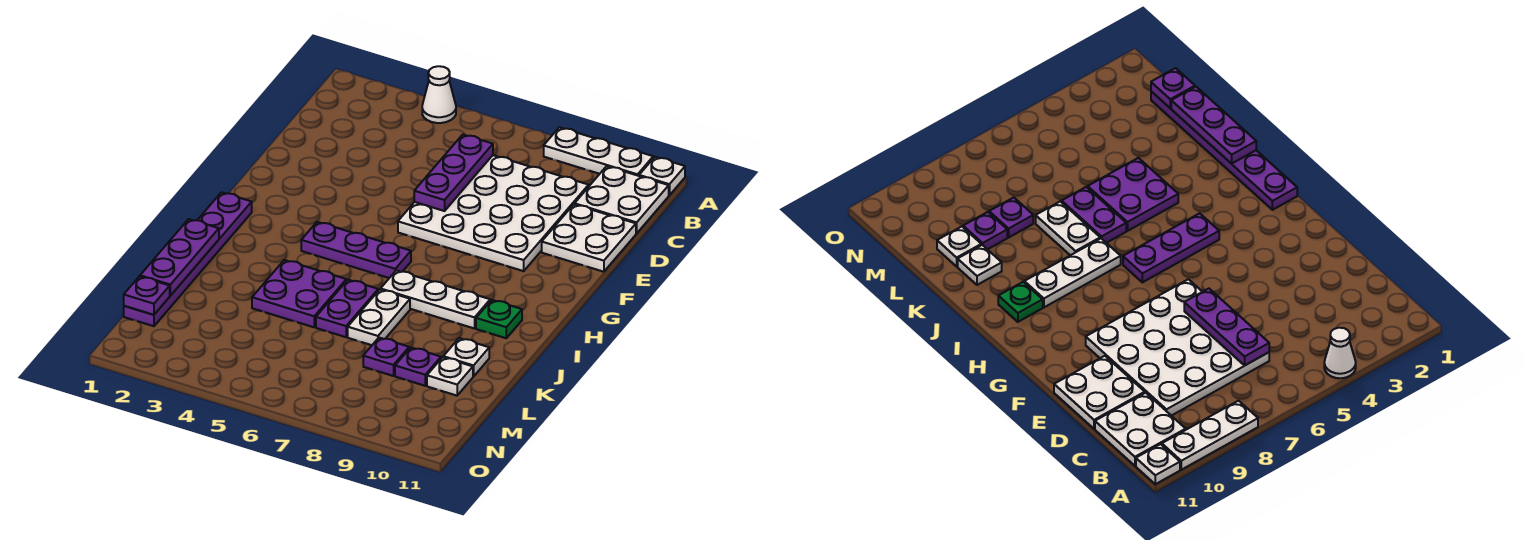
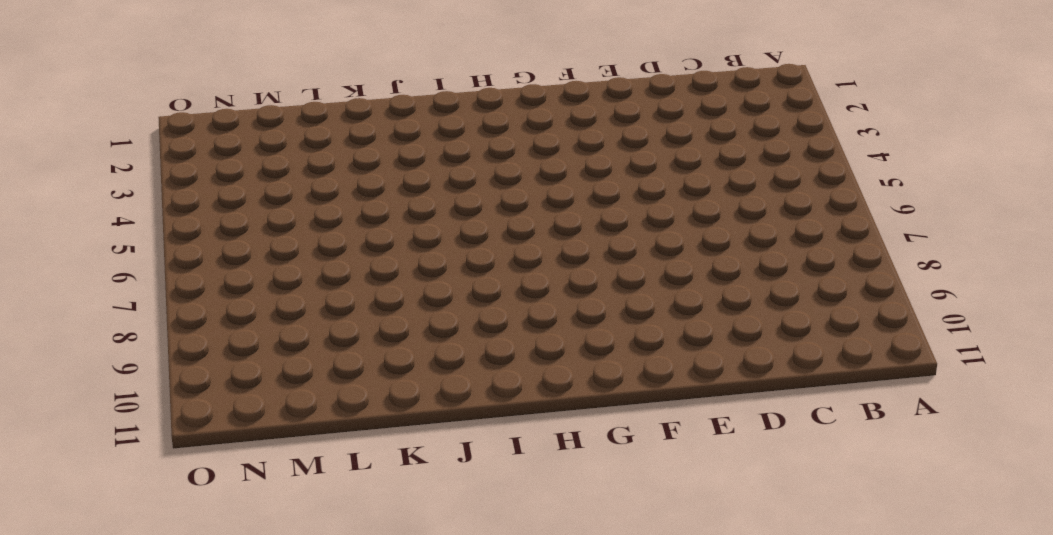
none -> white cone A4 level 1
none -> white plate A8:A10 level 1
none -> white plate A11 level 1

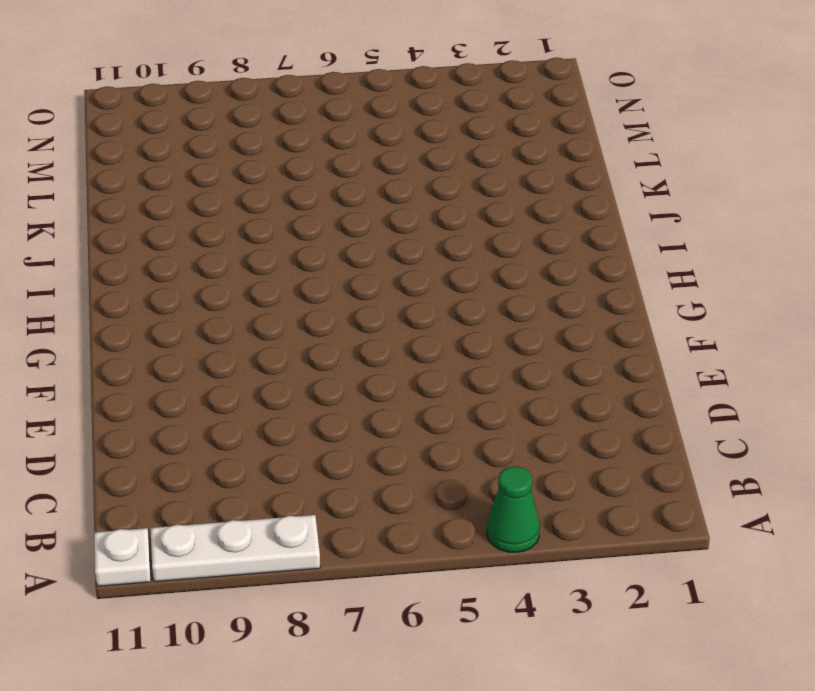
green cone A4 level 1 -> white cone A4 level 1
none -> white plate B10:C11 level 1
none -> white plate C6:F9 level 1
none -> white plate D10:E11 level 1

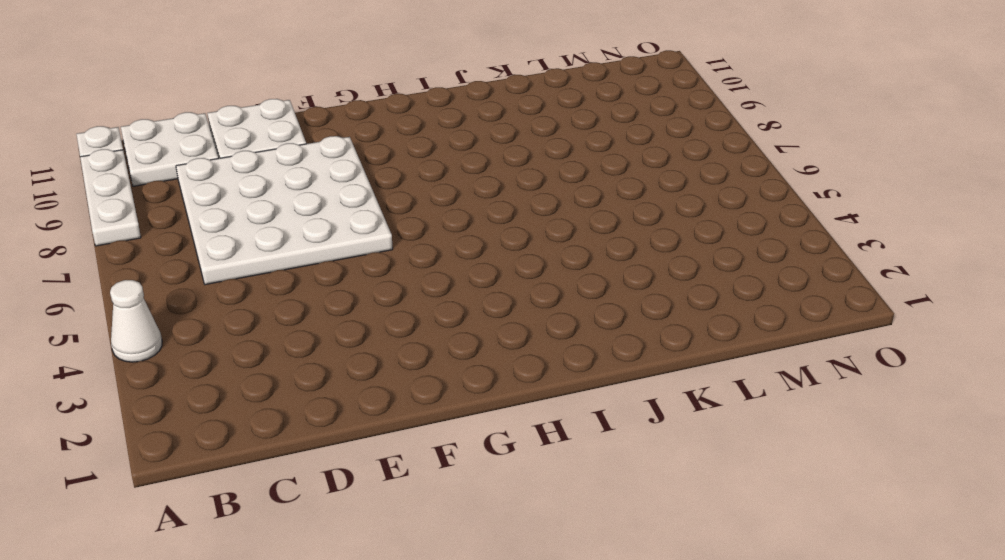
none -> purple plate H1:M1 level 1
none -> purple plate H4:H6 level 1
none -> white plate I7:I9 level 1

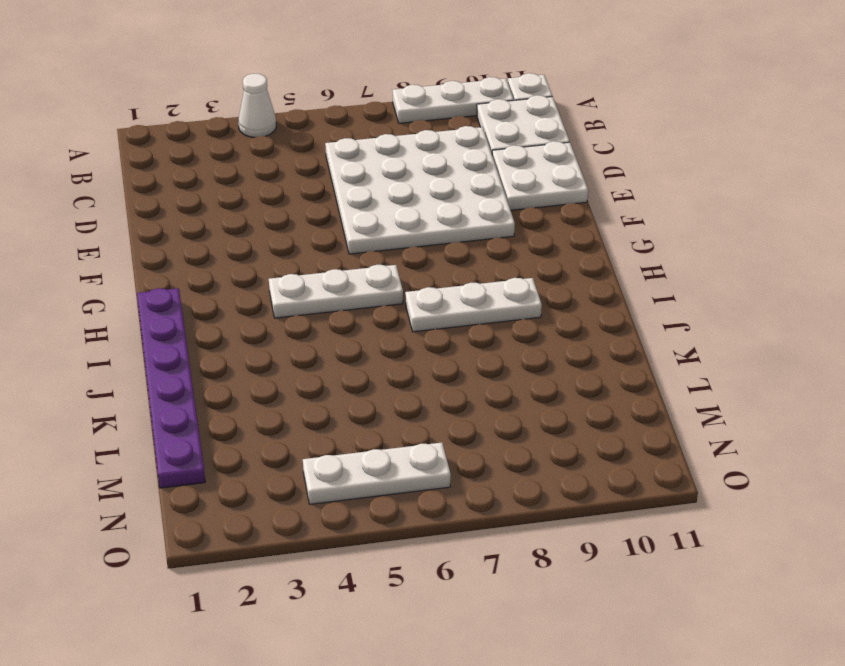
white plate H4:H6 level 1 -> purple plate H4:H6 level 1
white plate N4:N6 level 1 -> none
none -> green plate I10 level 1
none -> purple plate J4:K5 level 1
none -> purple plate J6:K6 level 1

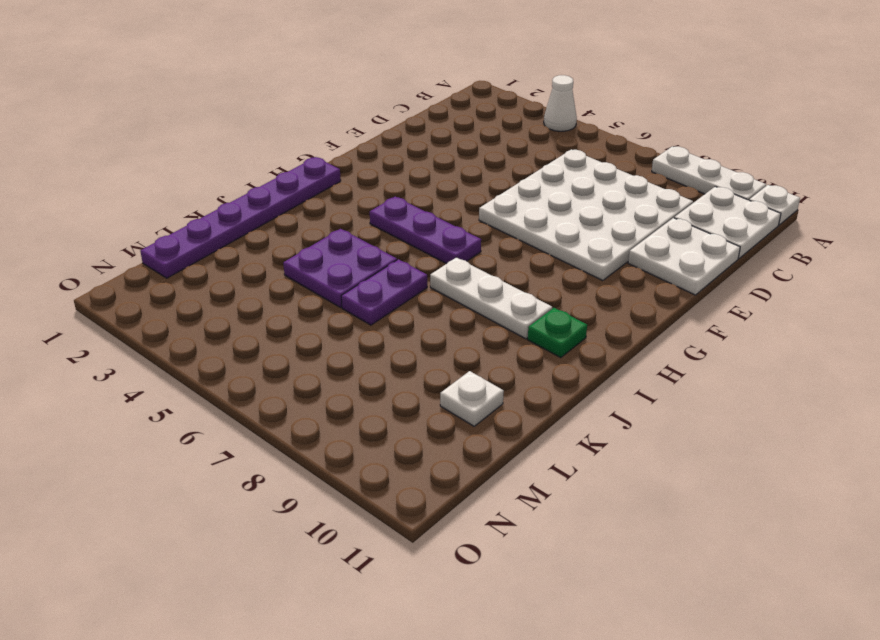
none -> white plate J7:K7 level 1
none -> white plate K10 level 1
none -> purple plate L8 level 1

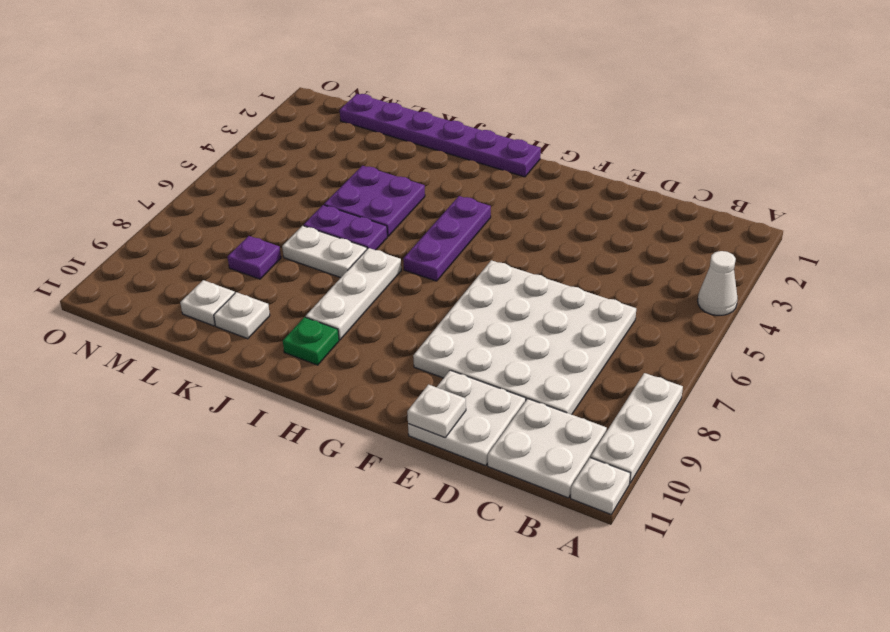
white plate E11 level 2 -> none
none -> purple plate L9 level 1
none -> purple plate C6:E6 level 2
none -> purple plate J1:L1 level 2

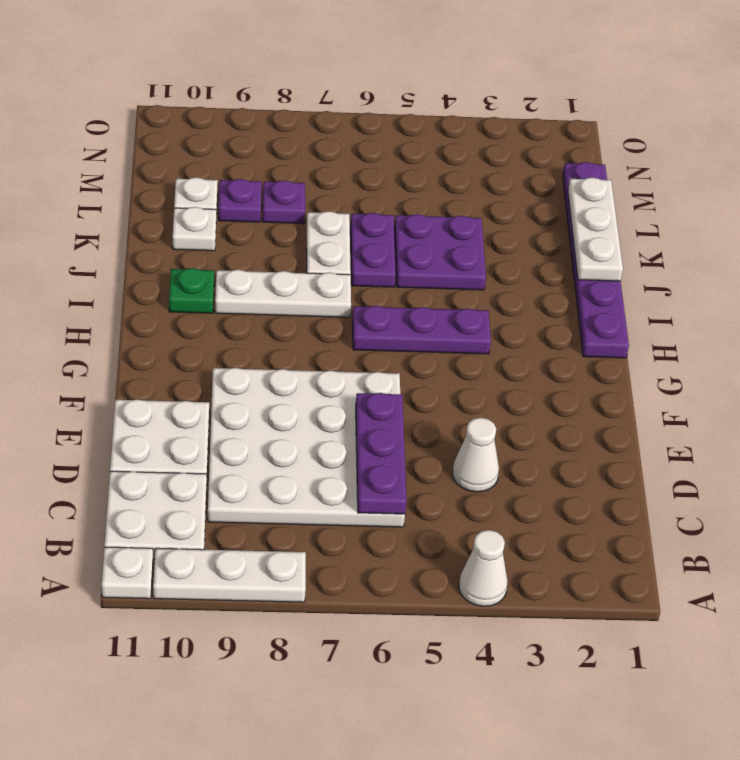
white cone D4 level 1 -> none
white plate J1:L1 level 2 -> purple plate J1:L1 level 2
none -> purple plate M1 level 2

